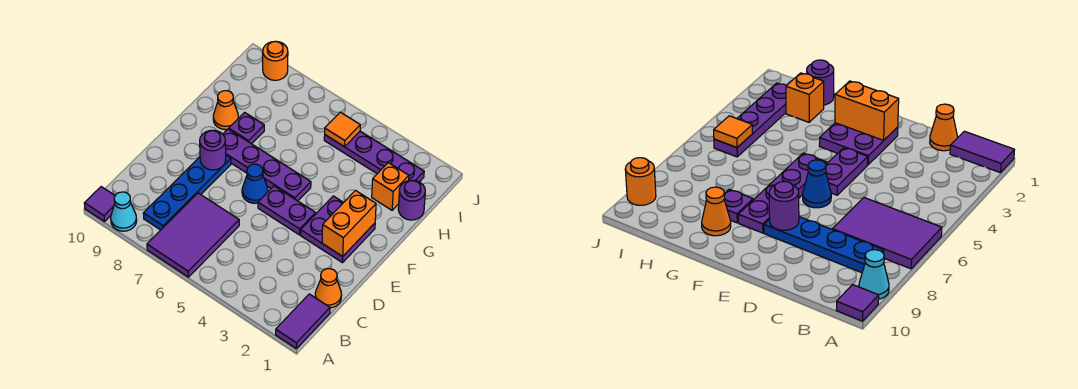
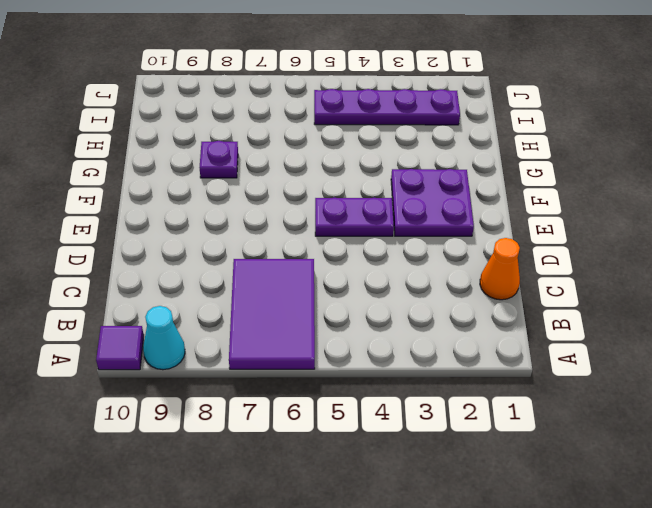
none -> purple tile A1:B1 level 1
none -> blue plate B8:E8 level 1
none -> blue cone E6 level 1

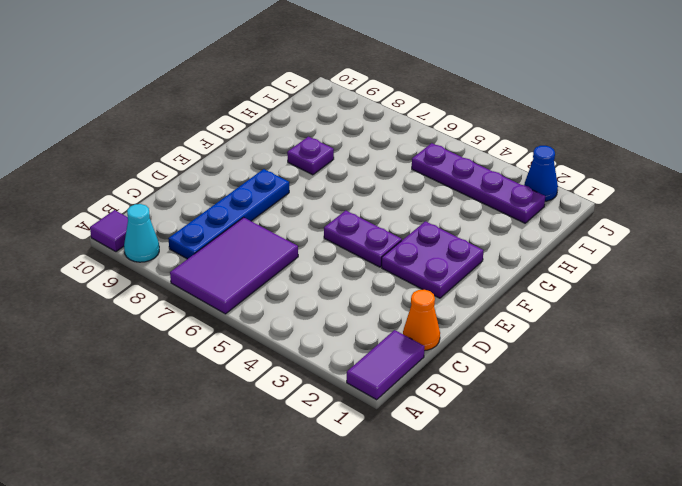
blue cone J2 level 1 -> blue cone E6 level 1
none -> purple plate F5:F8 level 1
none -> orange cone G9 level 1
none -> purple round brick H1 level 1

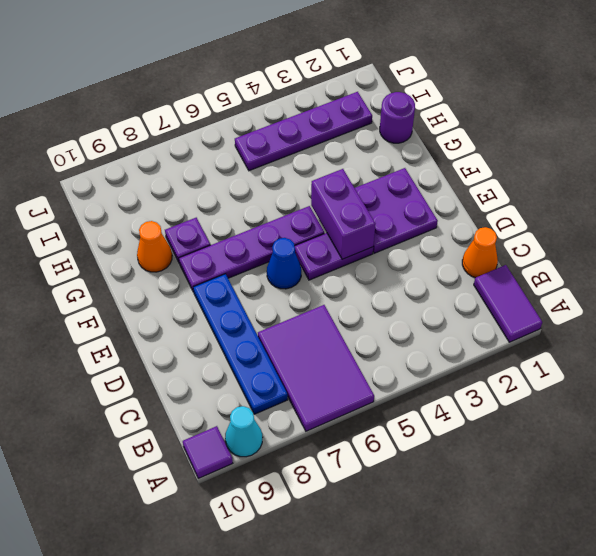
purple brick E4:F4 level 2 -> none
none -> orange brick H2 level 1
none -> orange round brick J9 level 1
none -> orange brick E2:F2 level 2

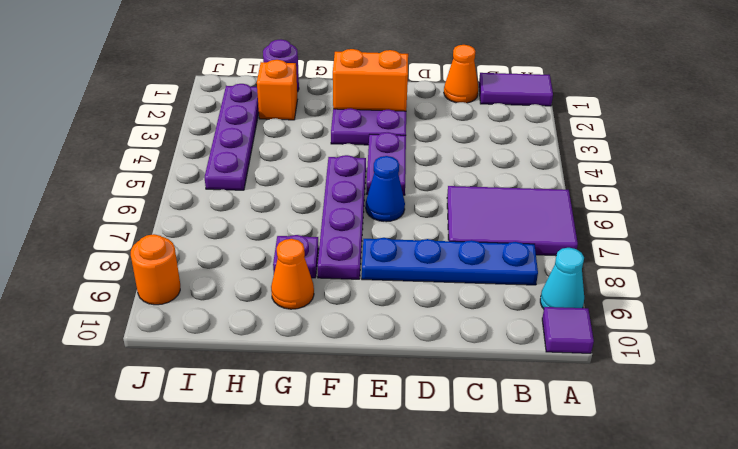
none -> purple round brick E8 level 2
none -> orange tile I5 level 2

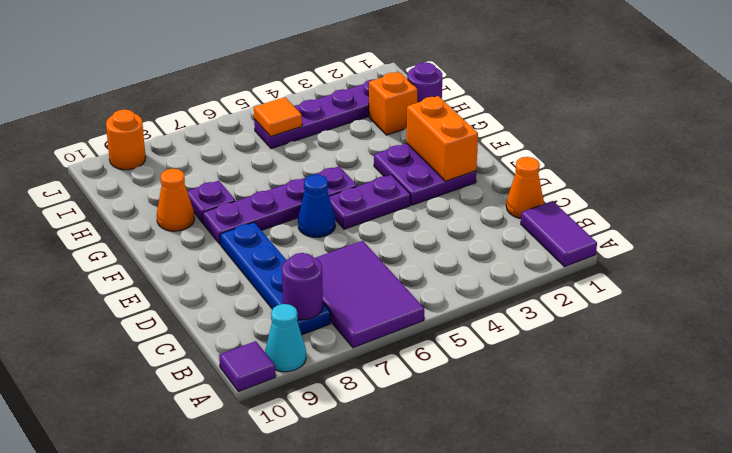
purple round brick B8 level 2 -> purple round brick E8 level 2

